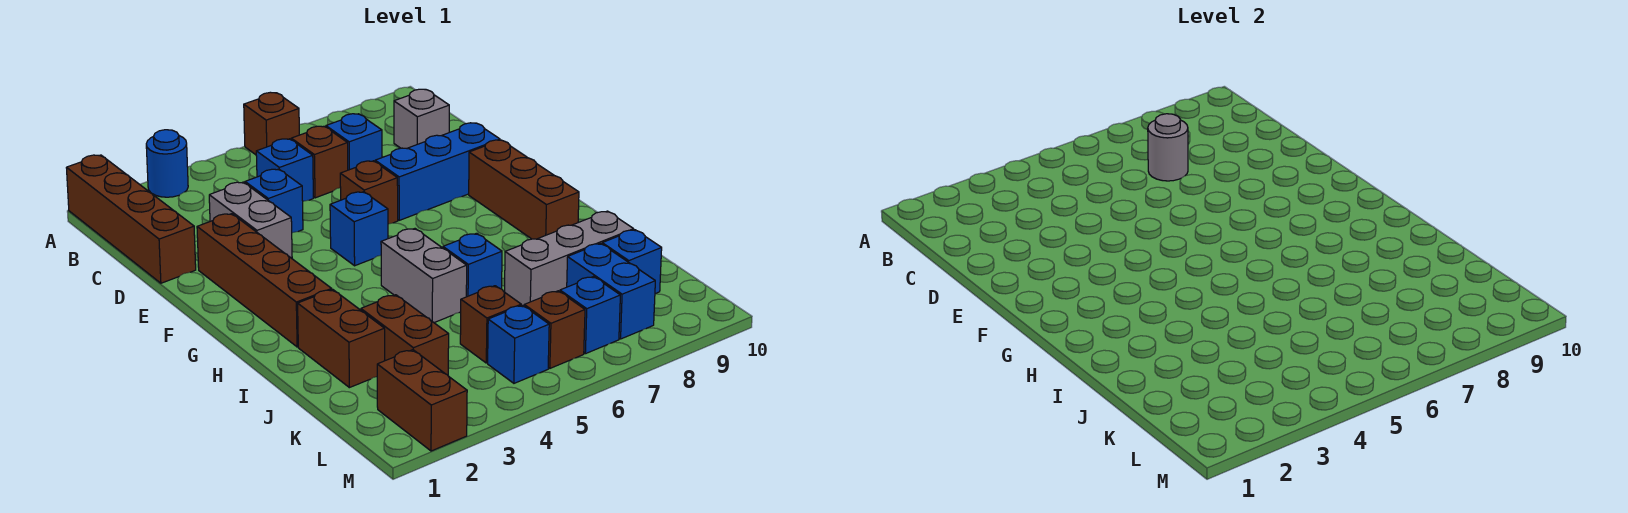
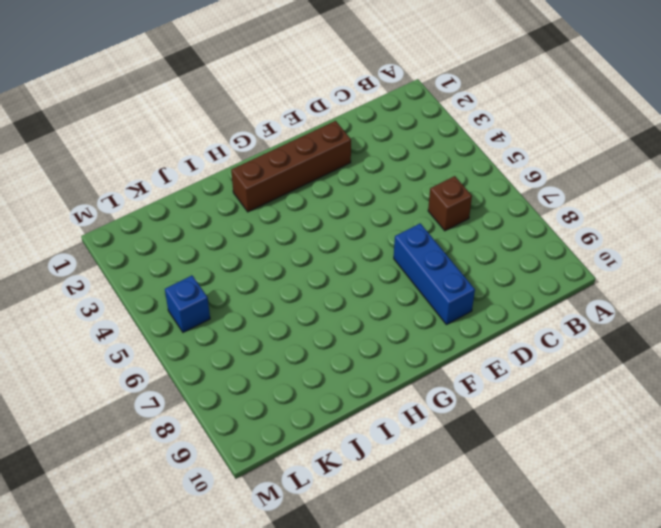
none -> brown brick A1:D1 level 1
none -> blue round brick A3 level 1
none -> brown brick A6 level 1

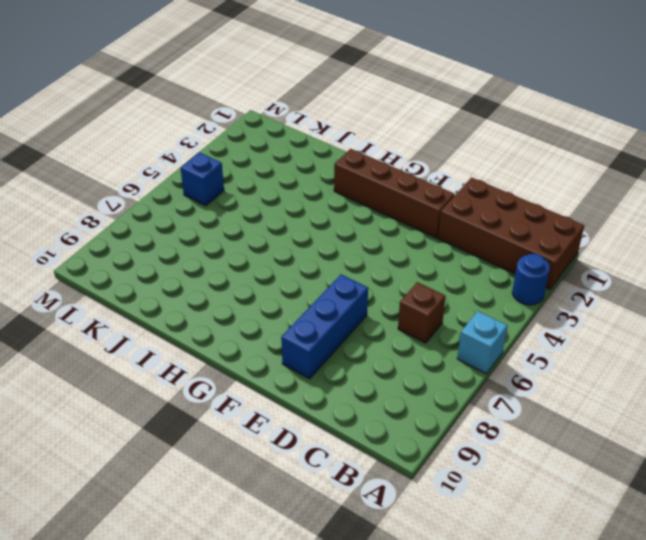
brown brick A1:D2 level 1 -> brown brick A1:D1 level 1
cyan brick A6 level 1 -> brown brick A6 level 1
none -> blue brick C5 level 1
none -> blue brick C7 level 1
none -> grey brick C9 level 1

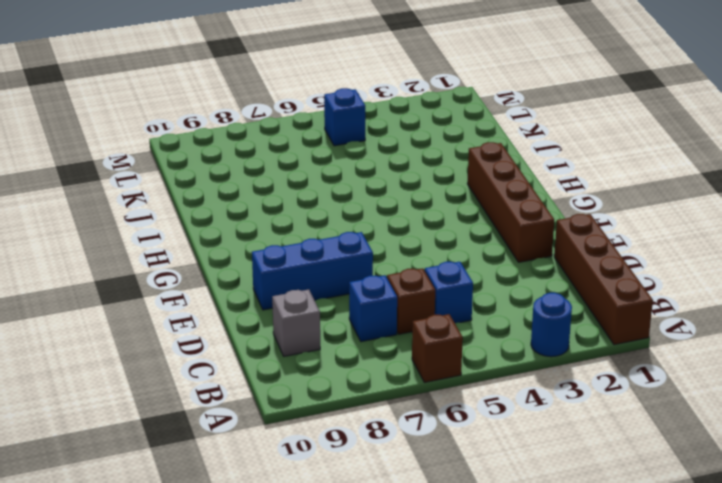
none -> grey brick D3:E3 level 1
none -> blue brick D4 level 1
none -> brown brick E6 level 1

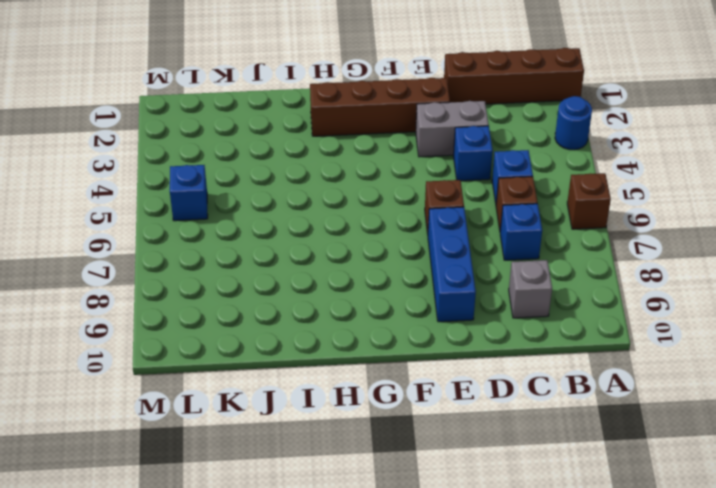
none -> blue brick F5 level 1
none -> brown brick F9:H9 level 1
none -> grey brick H5:I5 level 1

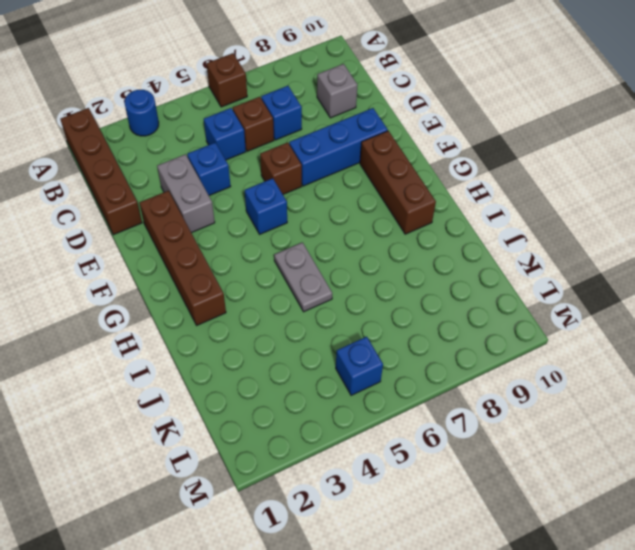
grey plate H5:I5 level 1 -> grey brick H5:I5 level 1
none -> brown brick I2:J2 level 1
none -> blue brick I6 level 1
none -> brown brick J3:K3 level 1

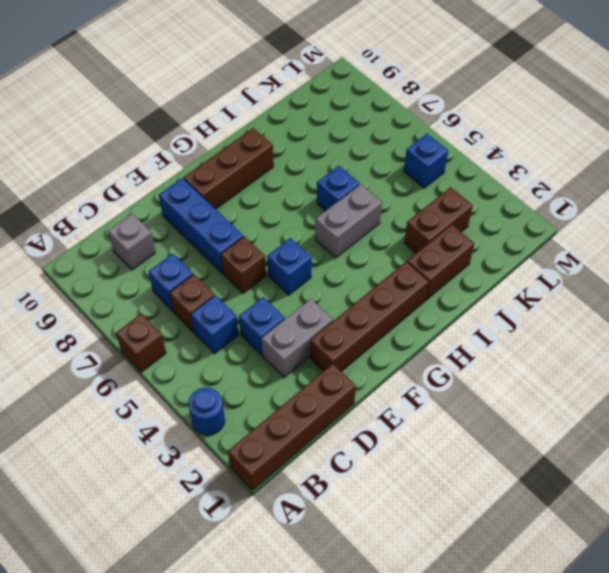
none -> grey brick J7:J9 level 1
none -> brown brick K5 level 1
none -> blue brick K8:L8 level 1

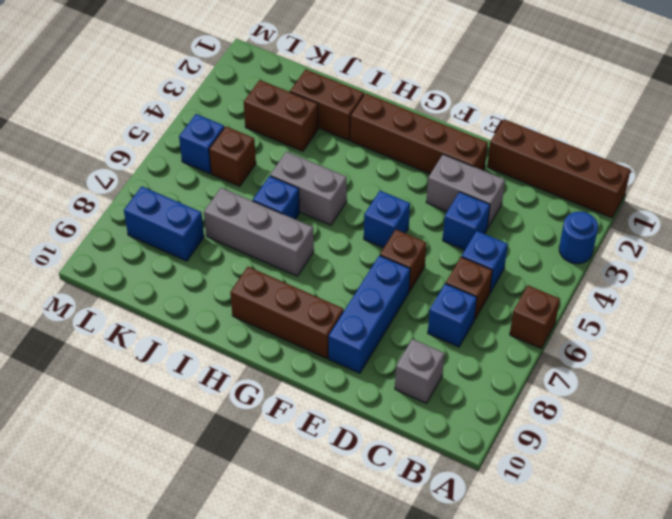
grey brick H7:J7 level 1 -> grey brick J7:J9 level 1
none -> blue brick K9 level 1
none -> brown brick L2:M2 level 1
none -> brown brick L6 level 1

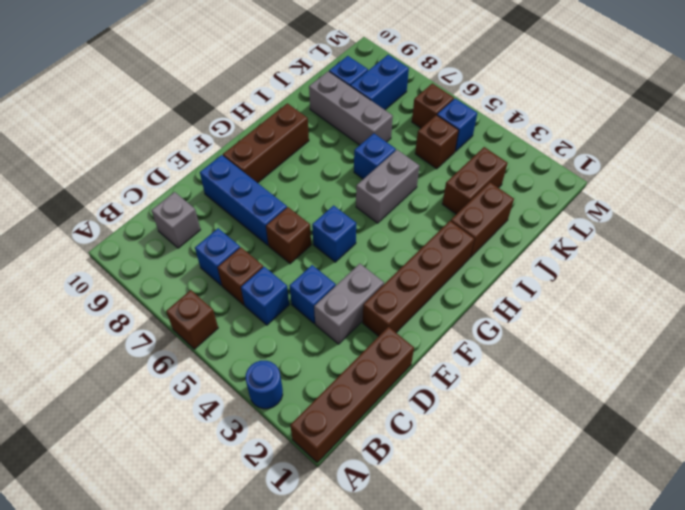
none -> brown brick L2:M2 level 1
none -> blue brick L7 level 1
none -> grey round brick C7 level 2

